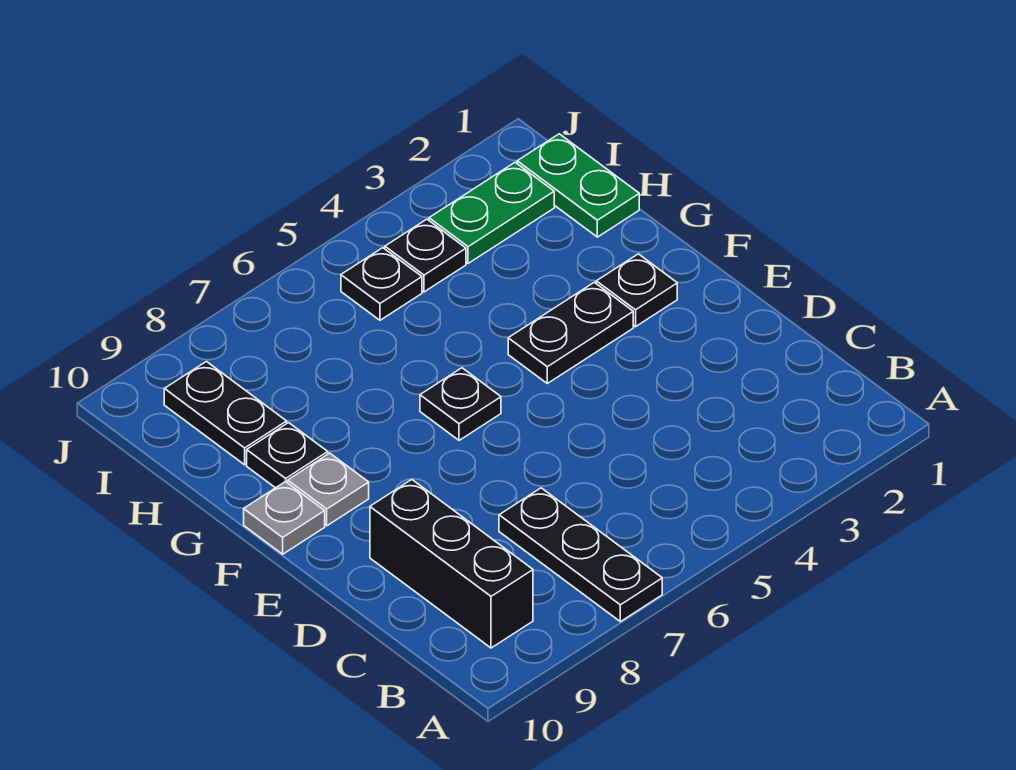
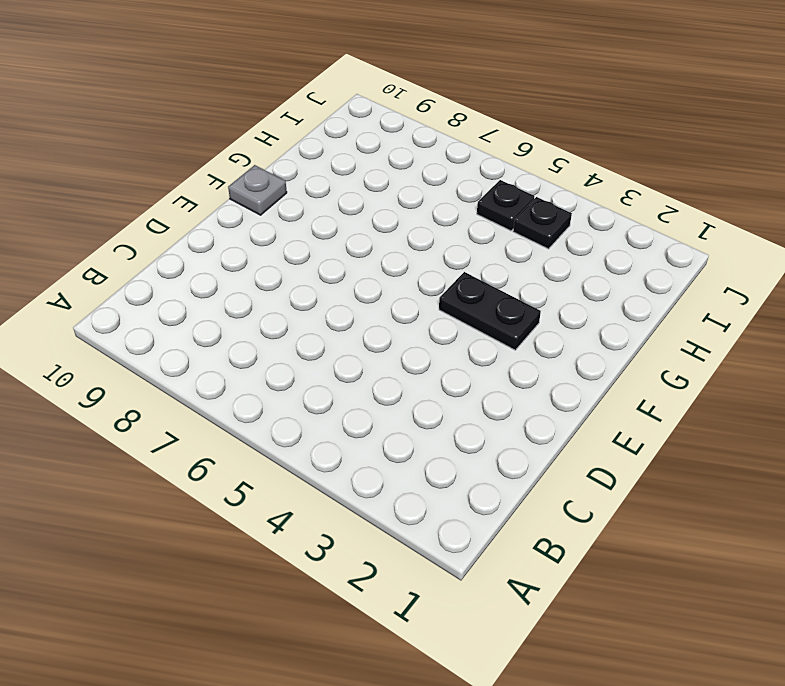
none -> black plate A7:C7 level 1
none -> black brick B9:D9 level 1
none -> black plate F2 level 1

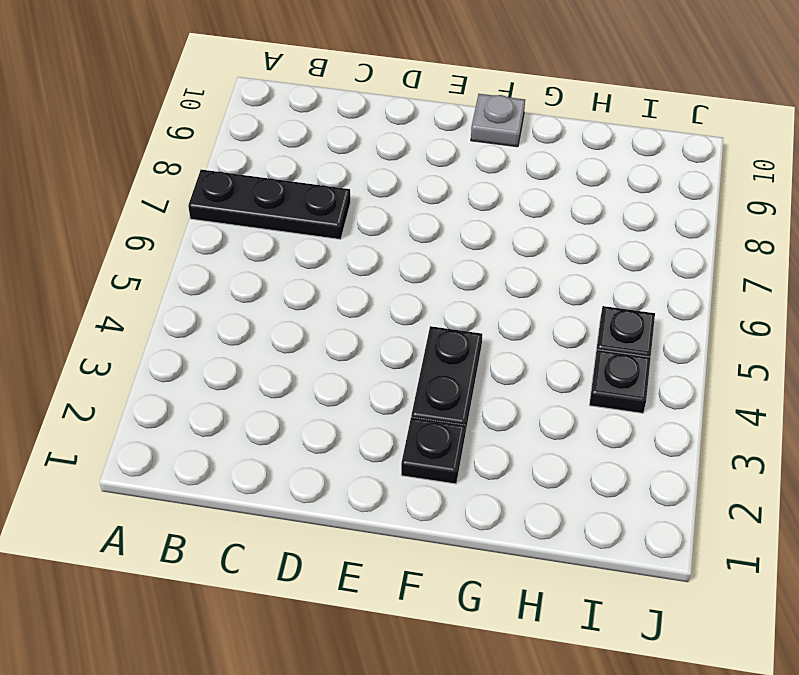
none -> black brick B9:D9 level 1
none -> black plate F6 level 1
none -> grey plate F9 level 1

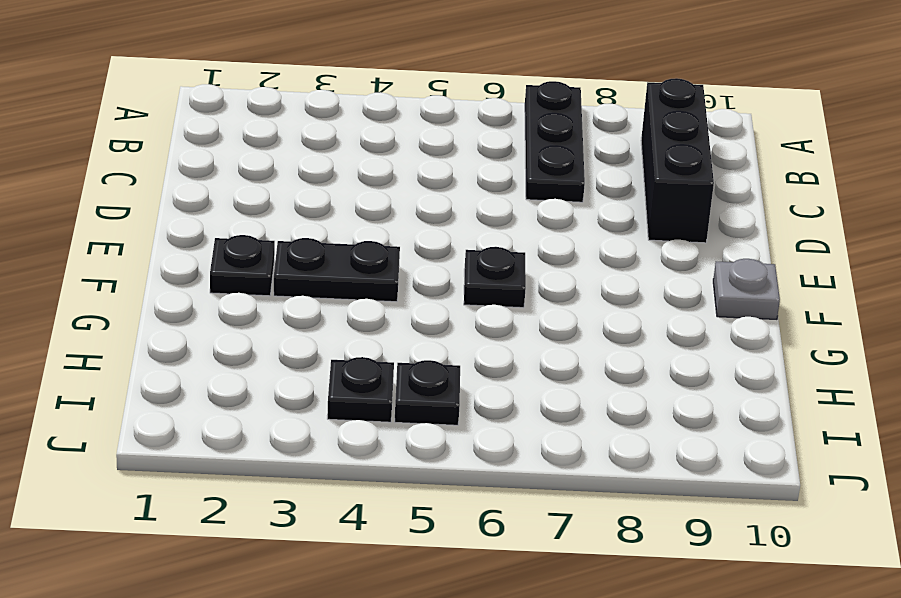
none -> grey plate F9 level 1
none -> black plate G9 level 1
none -> green plate H1:I1 level 1

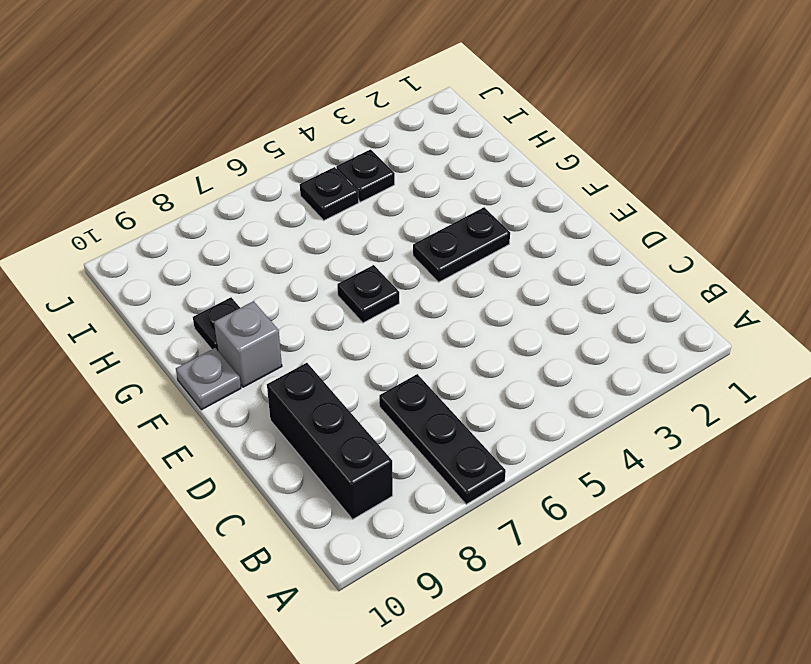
grey brick F9 level 1 -> grey plate F9 level 1
none -> black plate F2 level 1
none -> green plate H1:I1 level 1
none -> black plate H9:I9 level 1

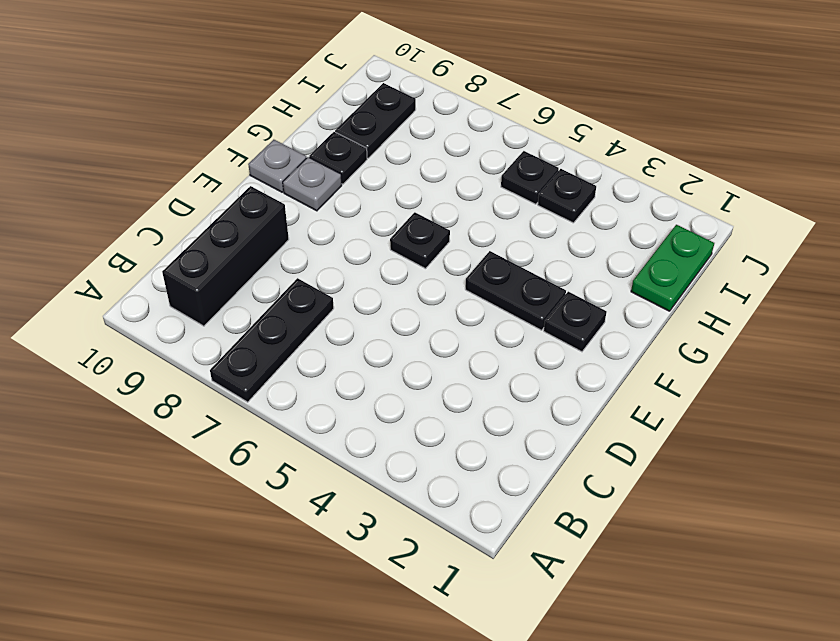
none -> green plate I2:I3 level 1

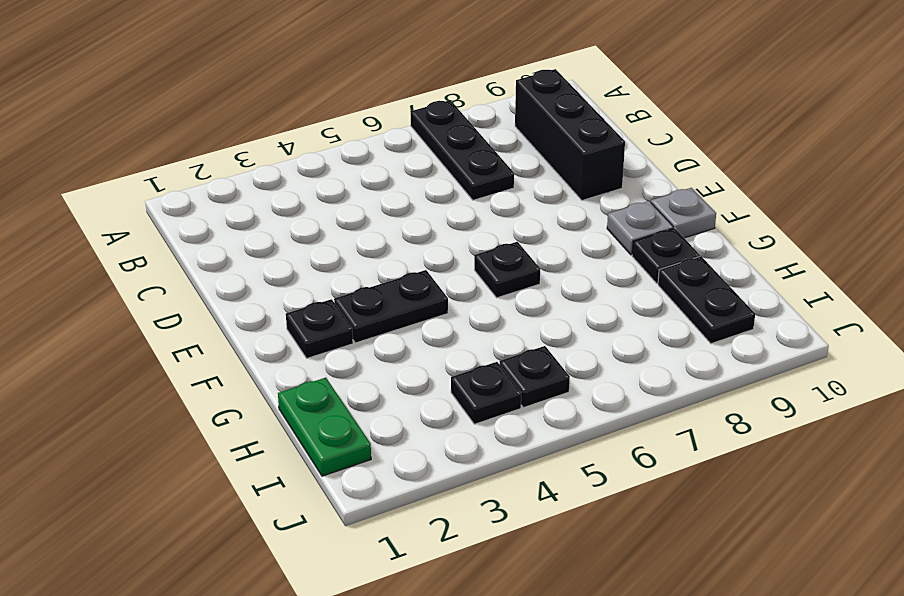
none -> green plate I2:I3 level 1

